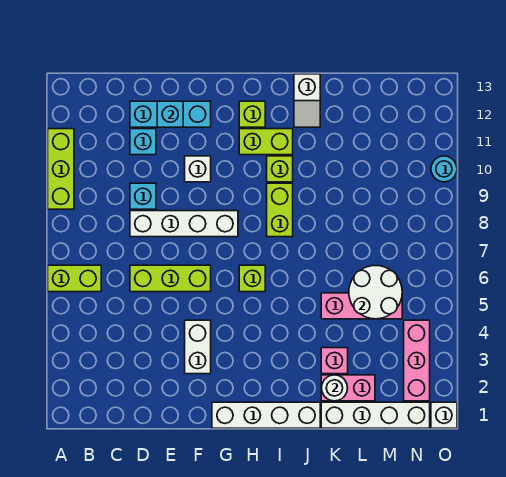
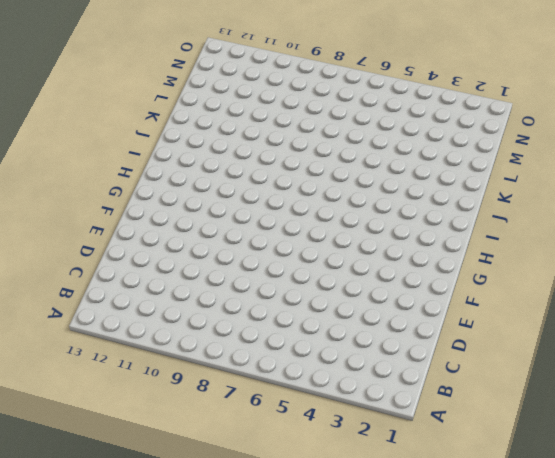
none -> lime brick A6:B6 level 1
none -> lime brick A9:A11 level 1
none -> lime brick D6:F6 level 1

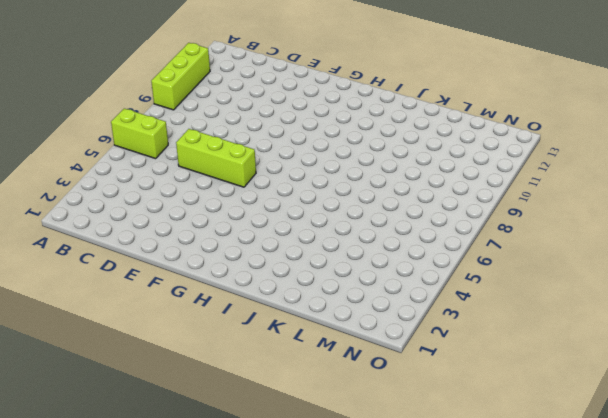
none -> white brick D8:G8 level 1
none -> cyan brick D9 level 1
none -> cyan brick D11 level 1

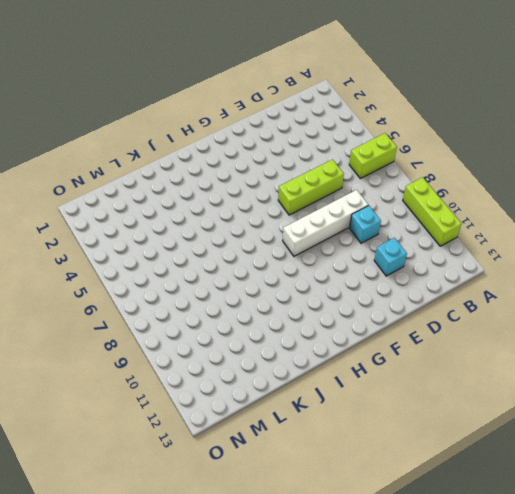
none -> cyan brick D12:F12 level 1
none -> white brick F3:F4 level 1
none -> white brick F10 level 1

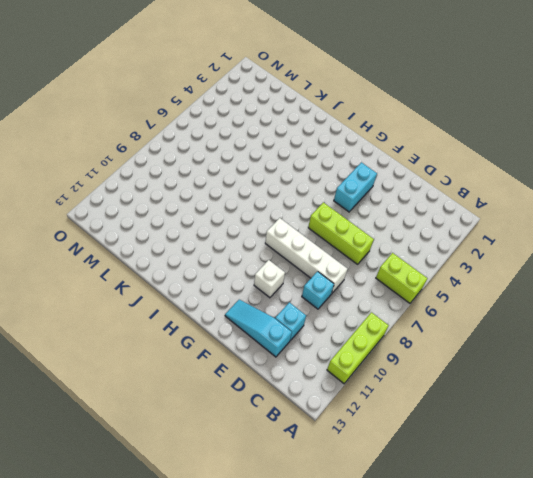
cyan slope D12:F12 level 1 top D -> cyan brick D12:F12 level 1
cyan brick F3:F4 level 1 -> white brick F3:F4 level 1
none -> white brick G1:J1 level 1
none -> lime brick H6 level 1
none -> lime brick H11:I11 level 1

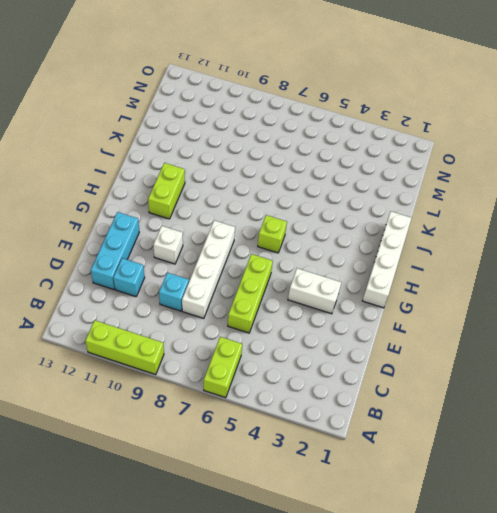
none -> lime brick H12 level 1
none -> lime brick I8:I9 level 1
none -> lime brick I10 level 1

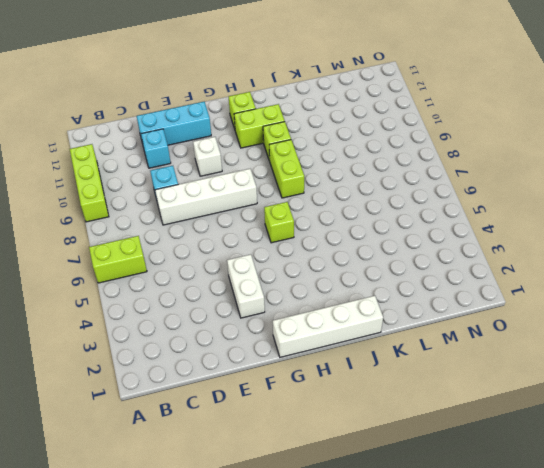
none -> lime brick D6:F6 level 1
none -> white slope J12:J13 level 1 top 13
none -> white brick K1:N1 level 1

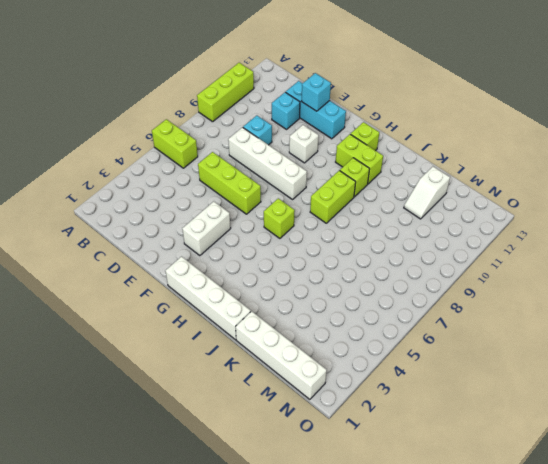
white slope L11:L12 level 1 top 12 -> white slope J12:J13 level 1 top 13
none -> pink brick K2:L2 level 1
none -> pink brick K3 level 1
none -> pink brick K5:M5 level 1

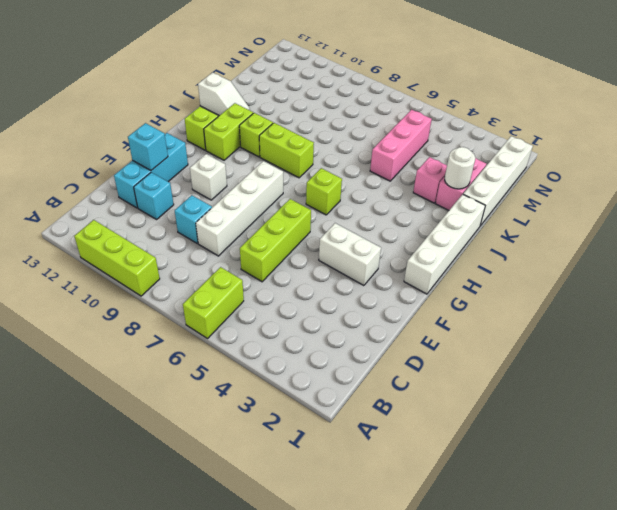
none -> pink brick N2:N4 level 1
none -> white brick O1 level 1
none -> cyan round brick O10 level 1

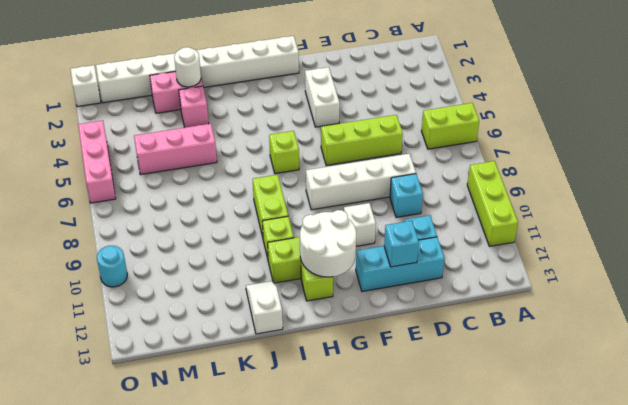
white round brick G11:H12 level 2 -> white round brick L5:M6 level 2
pink brick O4:O6 level 1 -> pink brick N2:N4 level 1

